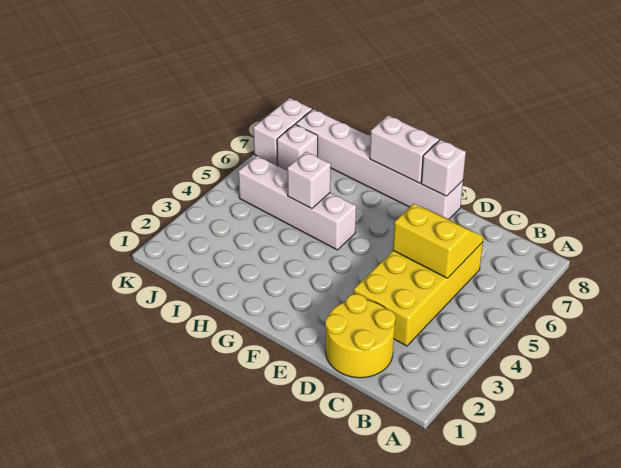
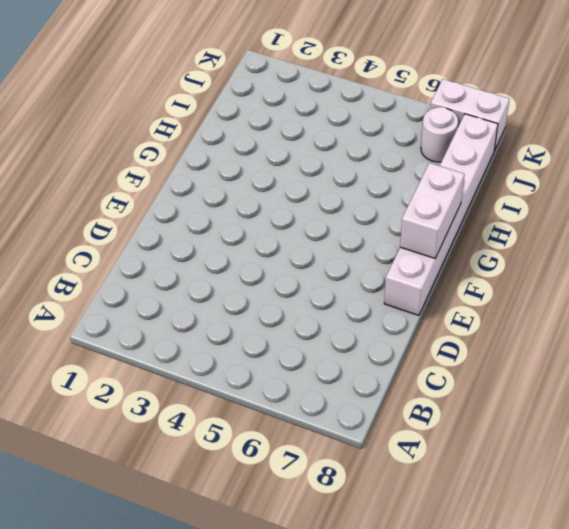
white round brick J7 level 1 -> white brick J7 level 1
none -> yellow round brick C1:D2 level 1
none -> yellow brick C3:D6 level 1

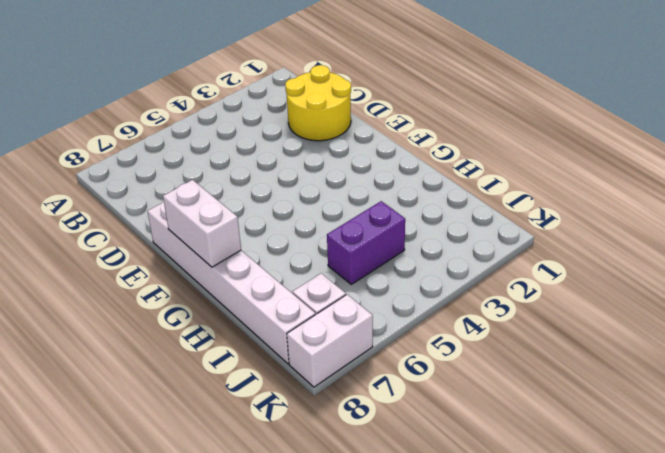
purple brick I4:I5 level 1 -> white brick G5:J5 level 1
none -> yellow brick C3:D6 level 1
none -> yellow slope C5:D6 level 2 top 5

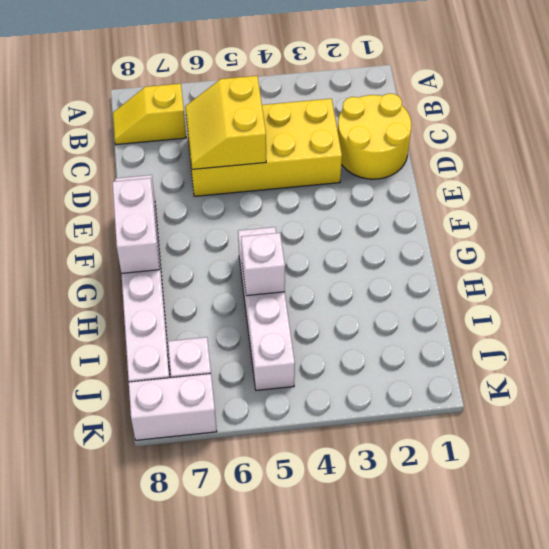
yellow slope B7:B8 level 1 top 7 -> none
none -> white brick E8 level 2

